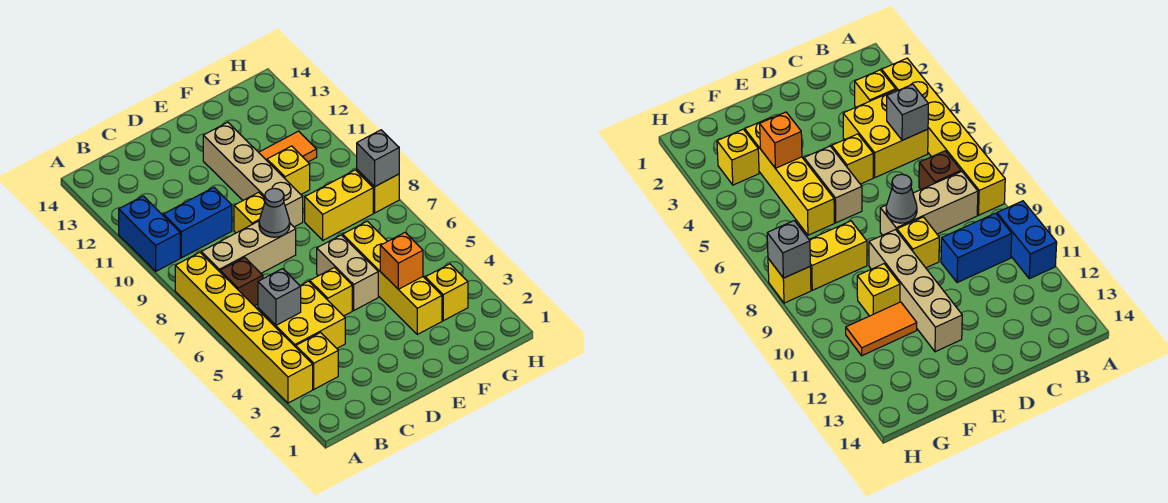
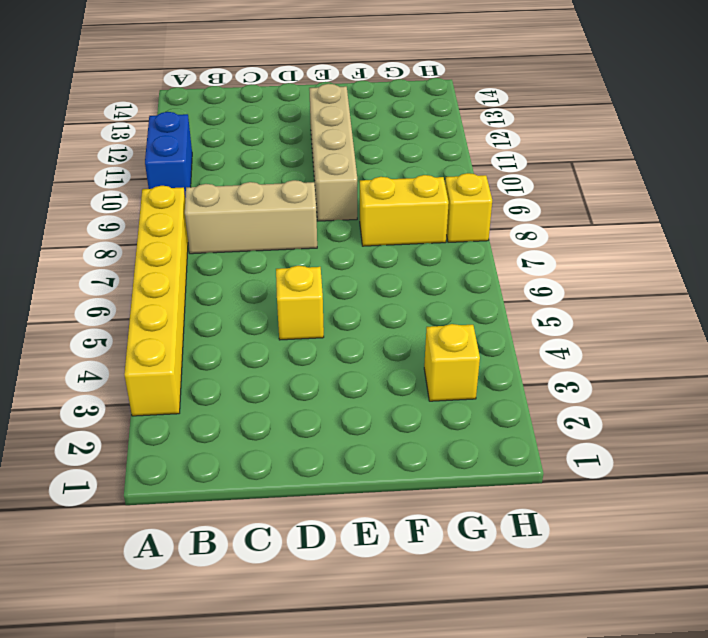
none -> yellow brick B3 level 1
none -> yellow brick B4:C5 level 1
none -> brown brick B7 level 1

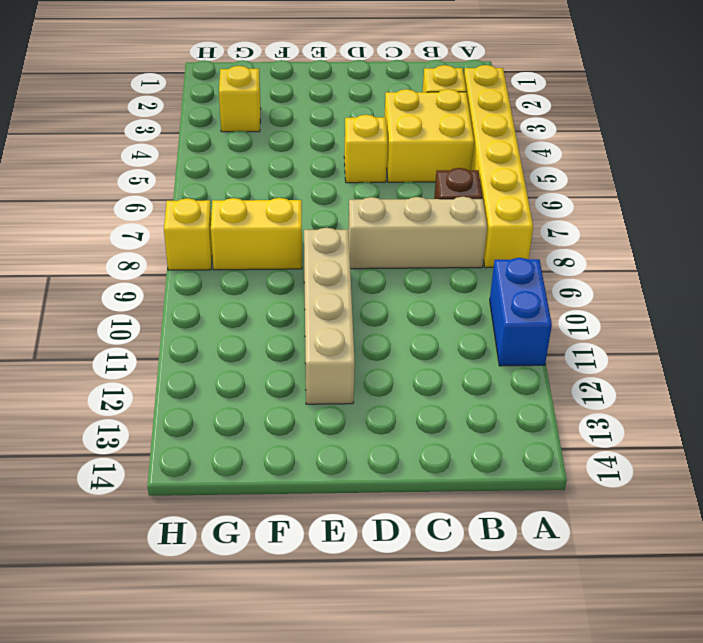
none -> blue brick B10:C10 level 1
none -> yellow brick D9 level 1
none -> tan brick E5:E6 level 1

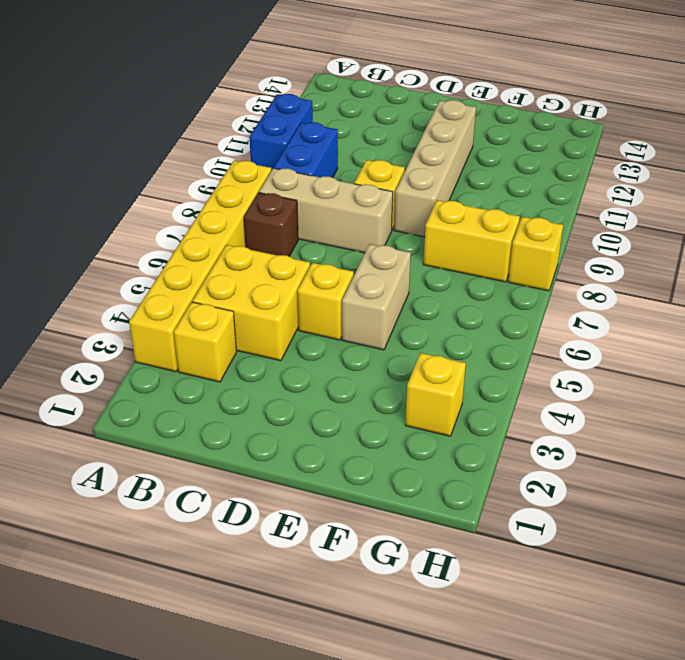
blue brick B9:B10 level 1 -> blue brick B10:C10 level 1
none -> yellow brick F3:F6 level 1
none -> yellow brick F10 level 1
none -> orange tile F11:G11 level 1

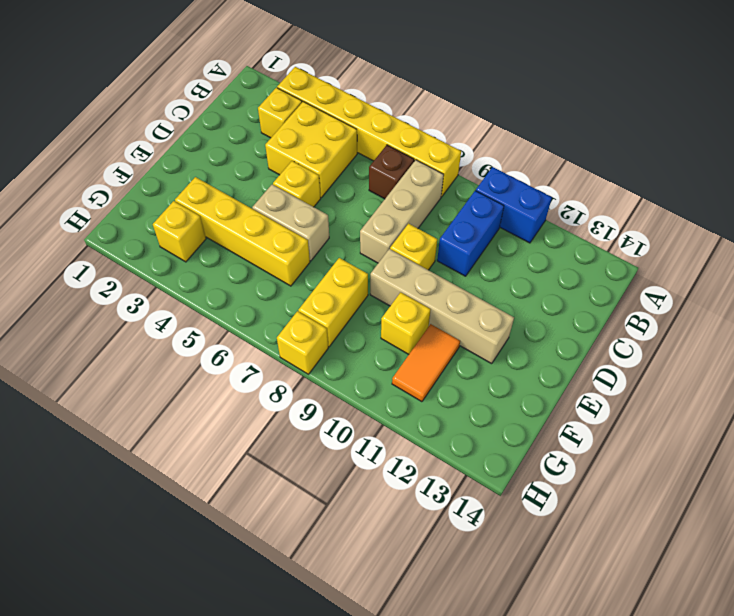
none -> grey brick B5 level 2
none -> grey cone D8 level 2
none -> orange brick F4 level 2

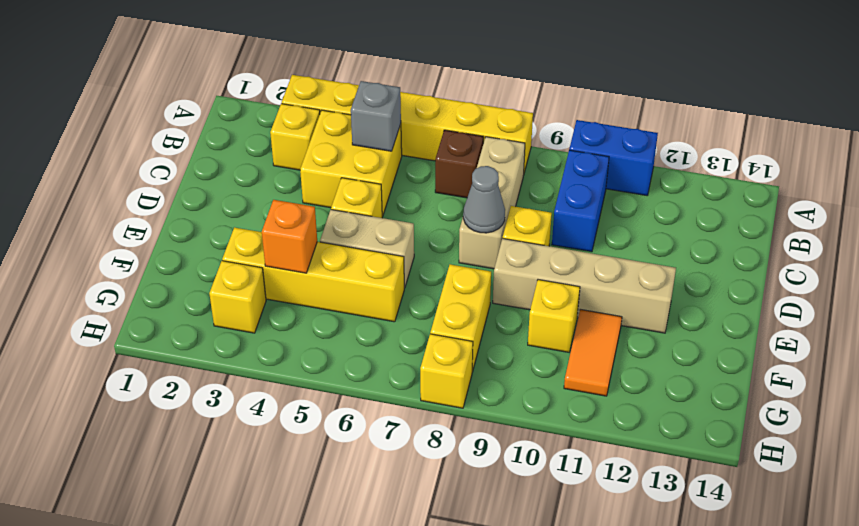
none -> grey brick H8 level 2

